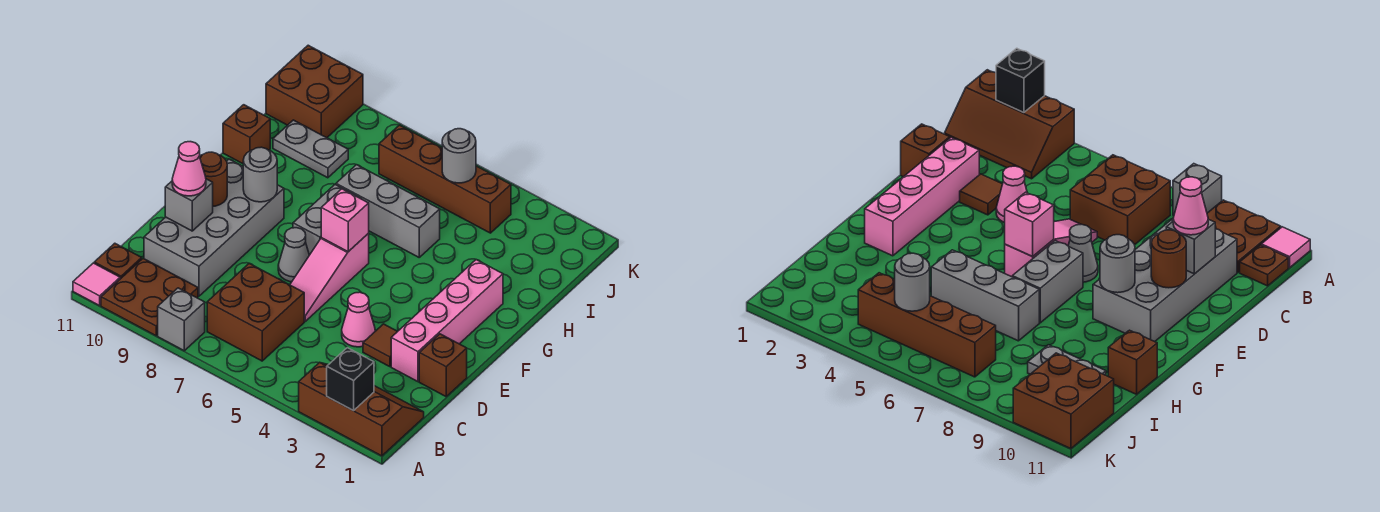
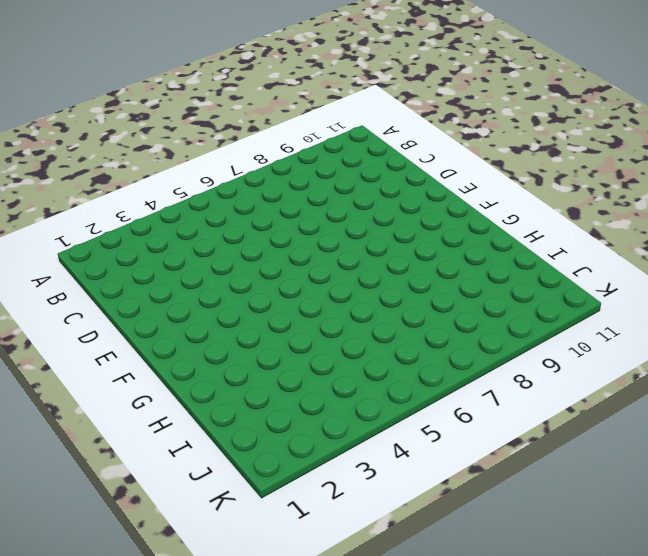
none -> brown slope A1:B3 level 1 top A
none -> grey brick A8 level 1
none -> brown plate A9:B10 level 1

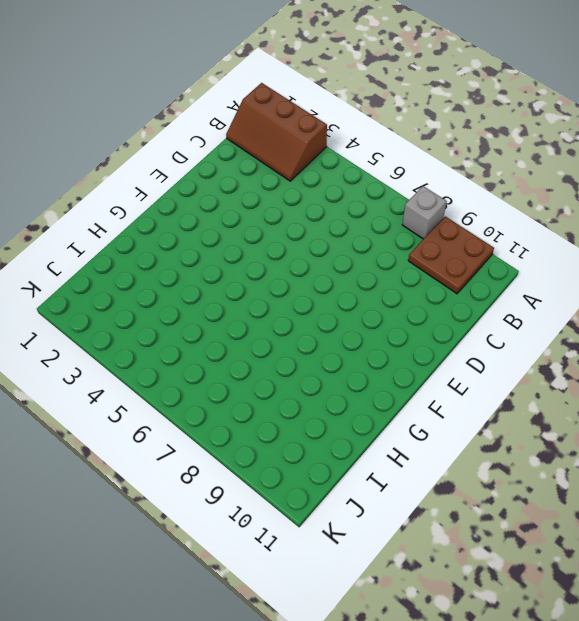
none -> pink tile A11 level 1
none -> brown brick B6:C7 level 1
none -> brown plate B11 level 1

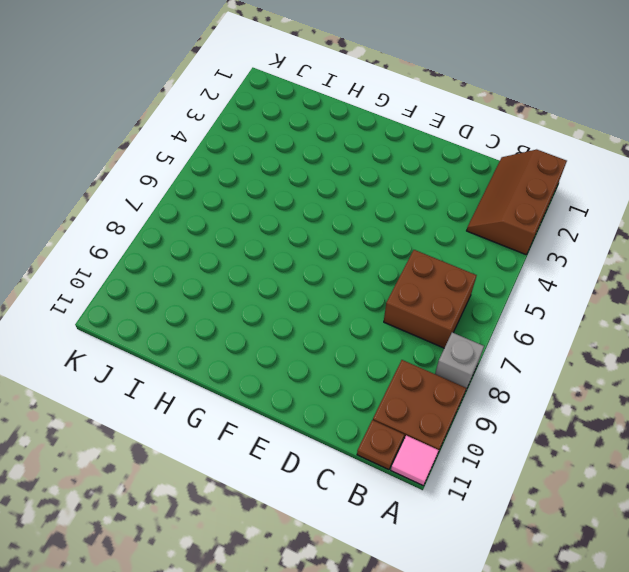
none -> grey brick C9:F10 level 1
none -> brown brick D1 level 1
none -> pink brick D2:G2 level 1

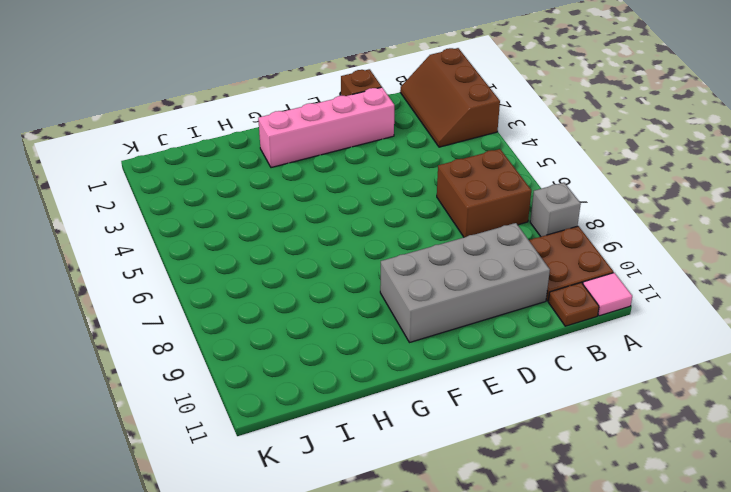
none -> brown tile D3 level 1
none -> pink cone D4 level 1
none -> pink slope D6:F6 level 1 top F

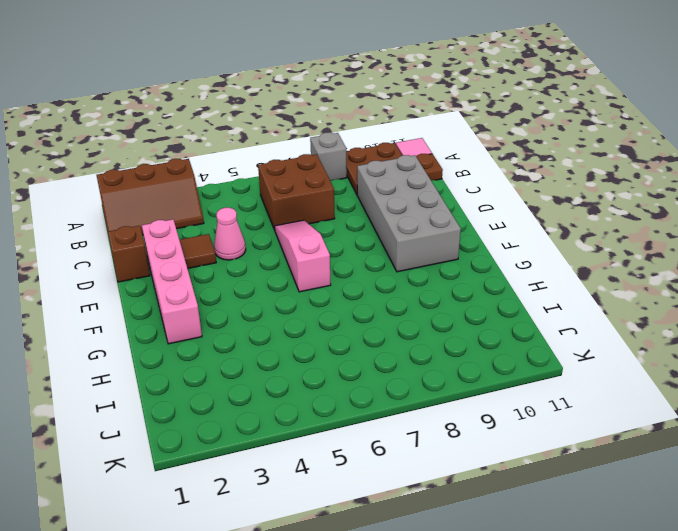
none -> grey cone E7 level 1
none -> grey brick F7:G7 level 1
none -> grey brick H5:H7 level 1

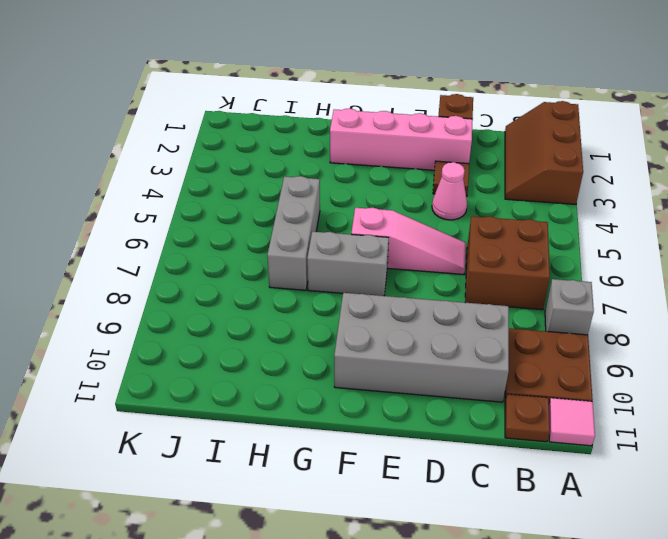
none -> grey cone E7 level 1
none -> brown brick H11 level 1
none -> grey plate I9:I10 level 1

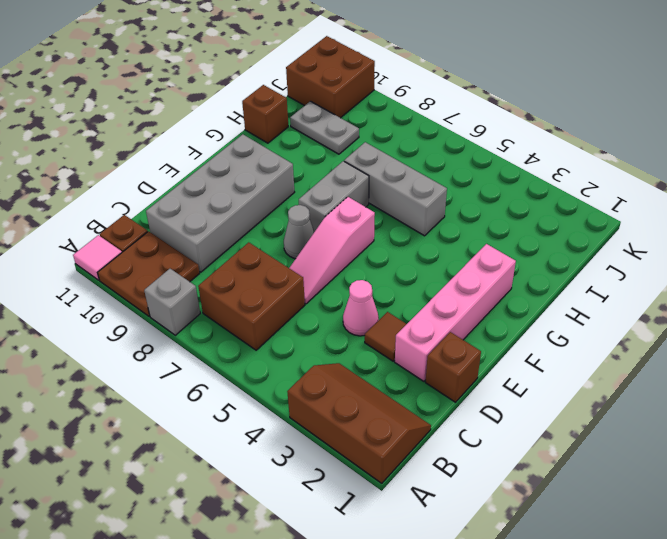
none -> brown brick J4:J7 level 1
none -> black brick A2 level 2
none -> grey brick D10 level 2

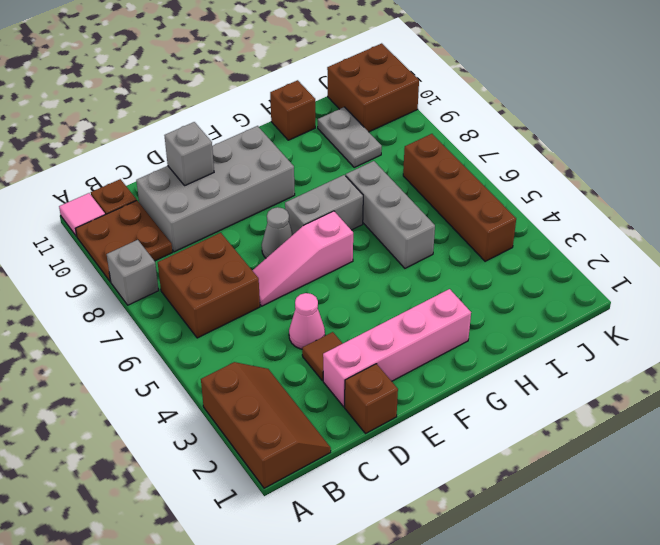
none -> black brick A2 level 2
none -> brown round brick E10 level 2
none -> pink brick F6 level 2

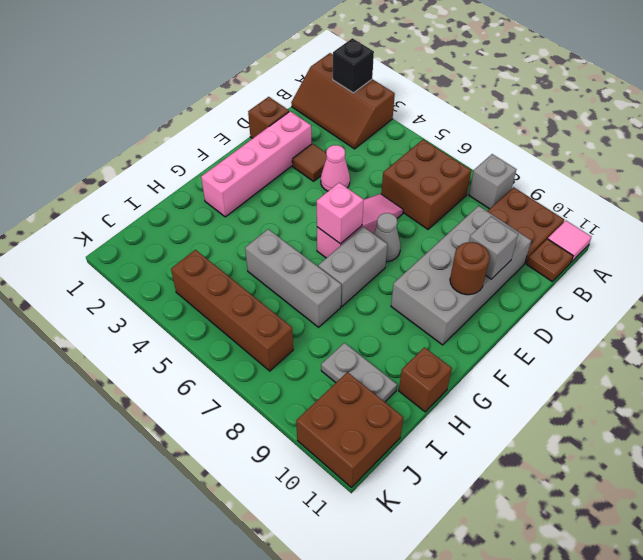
none -> grey round brick F9 level 2
none -> grey round brick J5 level 2
none -> pink cone D10 level 3

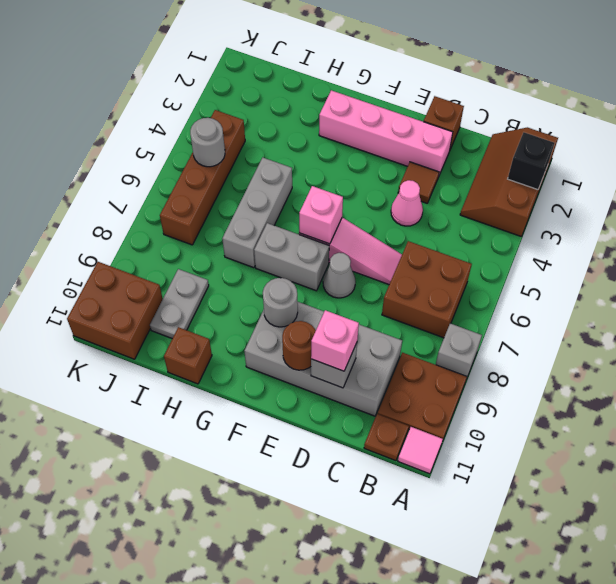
pink brick D10 level 3 -> pink cone D10 level 3

